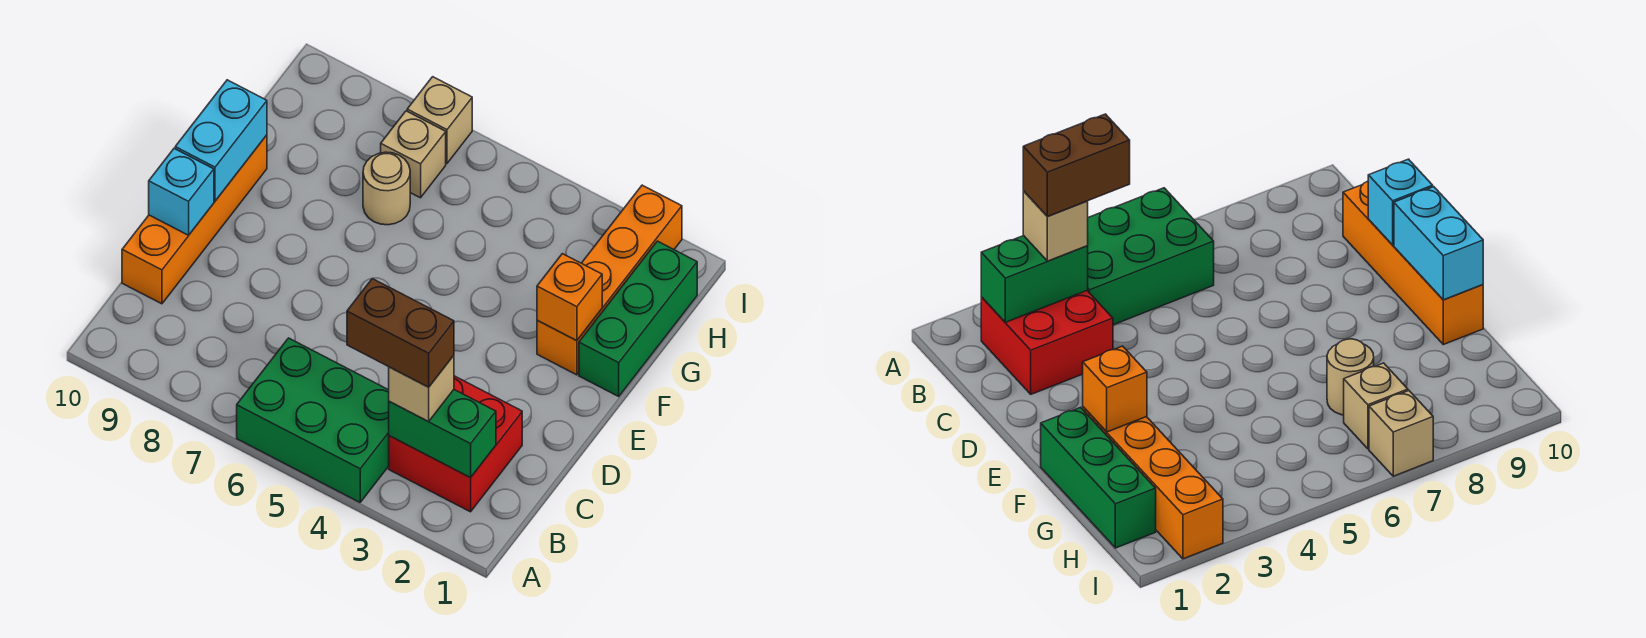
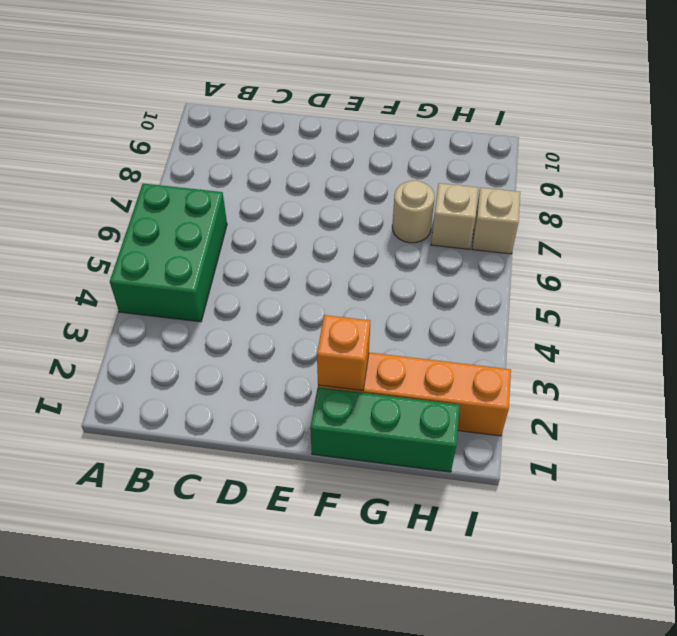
none -> red brick B2:C3 level 1
none -> orange brick C10:F10 level 1
none -> green brick B2:B3 level 2

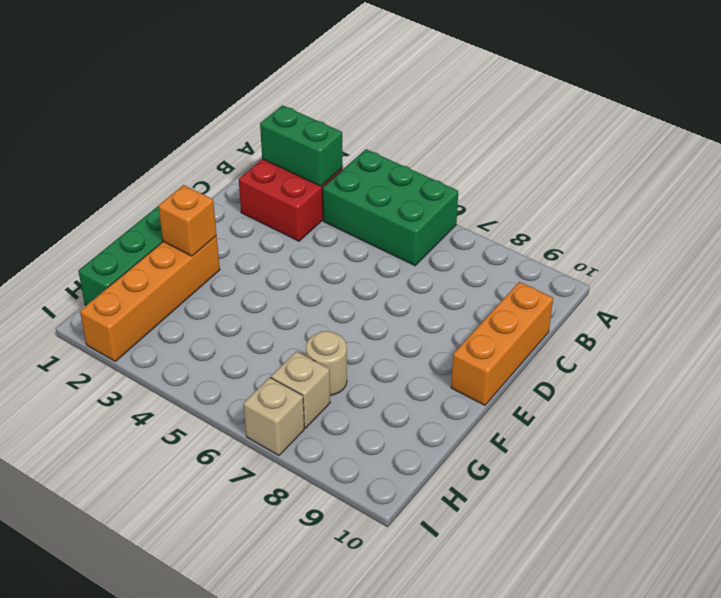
orange brick C10:E10 level 1 -> orange brick C10:F10 level 1
none -> cyan brick D10 level 2
none -> cyan brick E10:F10 level 2
none -> tan brick B3 level 3

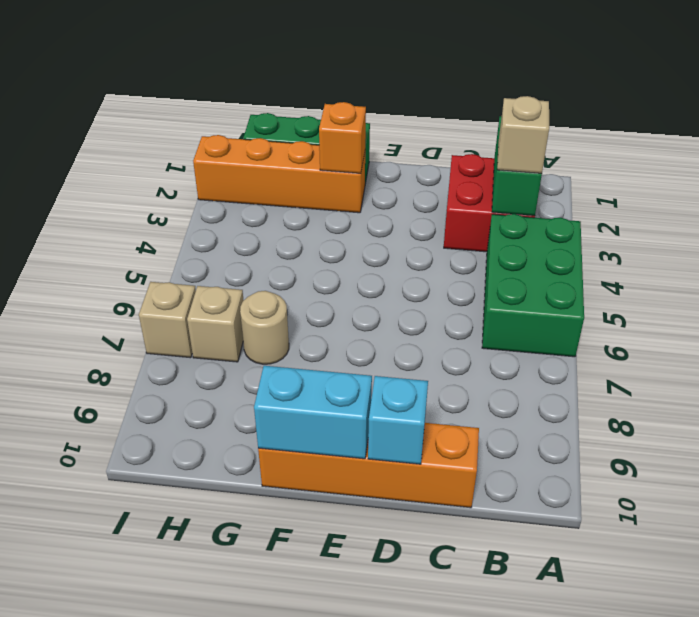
none -> brown brick B3:B4 level 4

